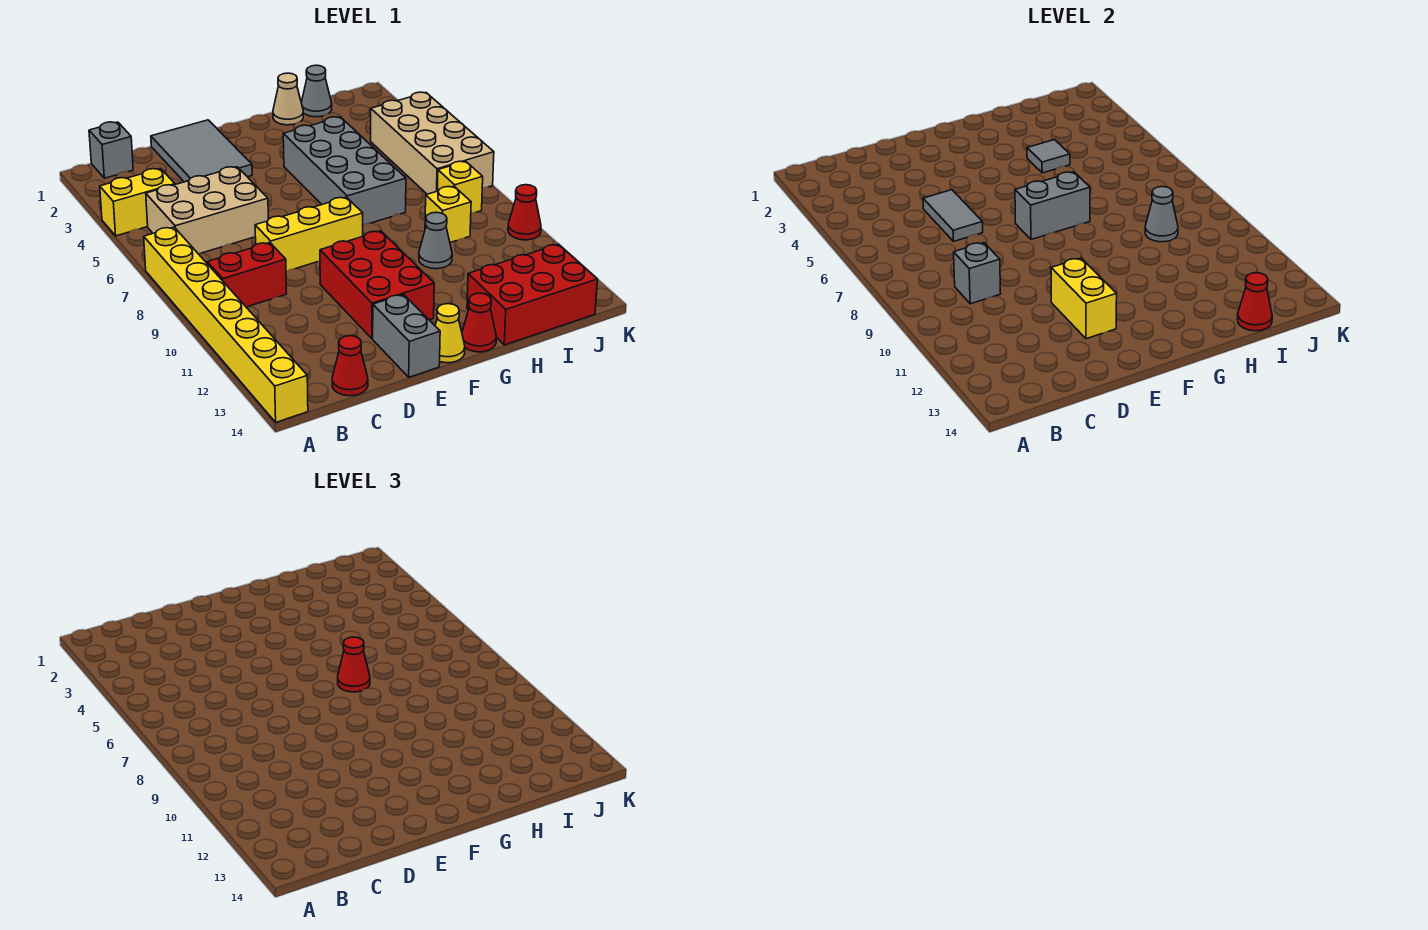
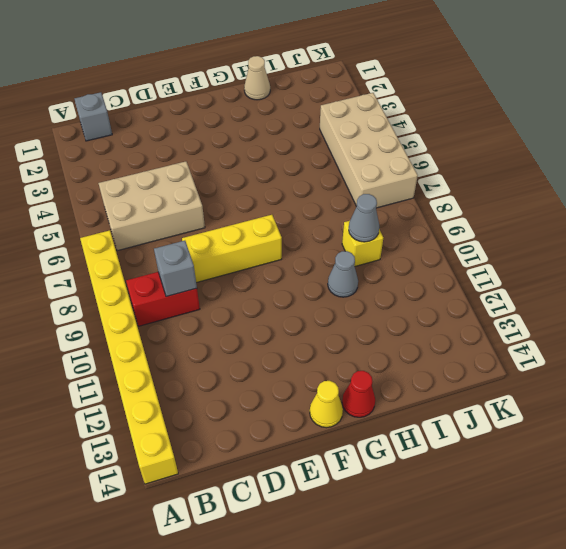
none -> yellow brick A4:B4 level 1
none -> red cone C14 level 1
none -> grey tile D1:E3 level 1

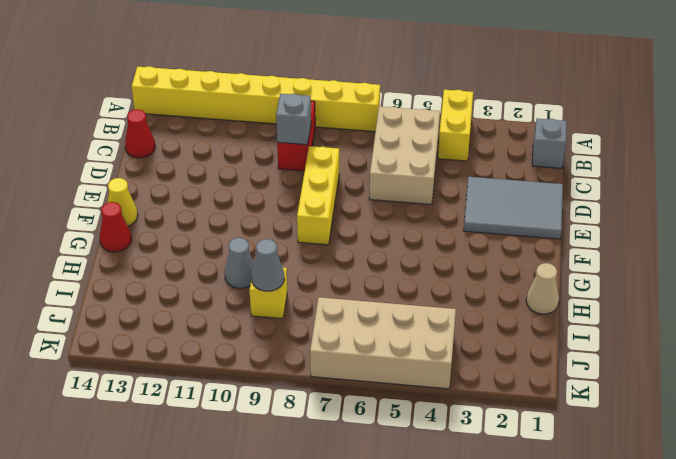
none -> red brick E10:F12 level 1
none -> grey brick E13:E14 level 1
none -> grey brick G4:H7 level 1

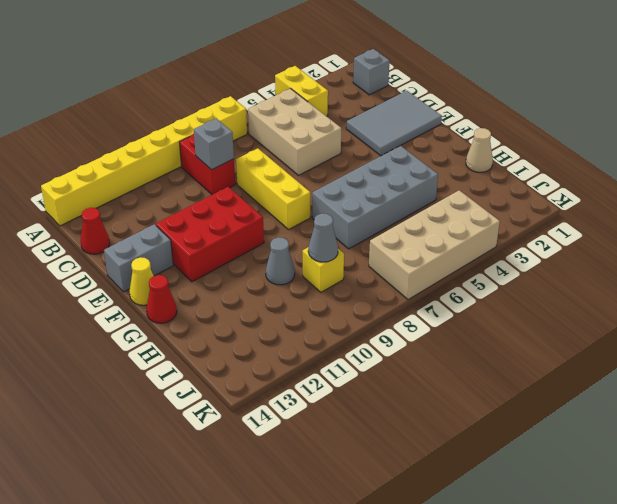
none -> red brick H13:J14 level 1
none -> grey cone I1 level 1
none -> yellow brick J8 level 1

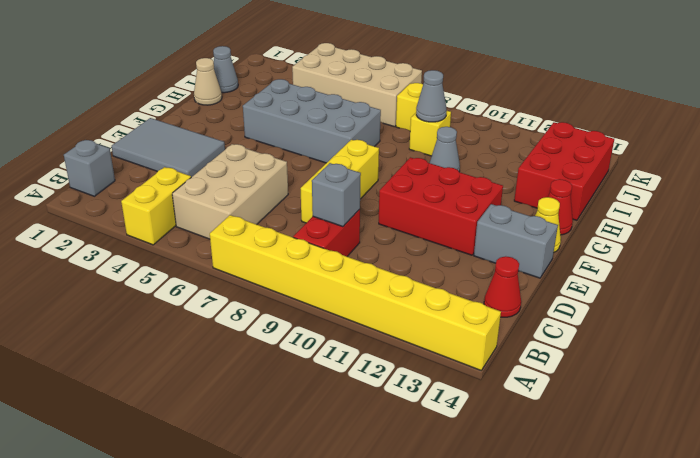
none -> red cone K10 level 1
none -> grey tile D5:D6 level 2
none -> yellow brick E11:E12 level 2

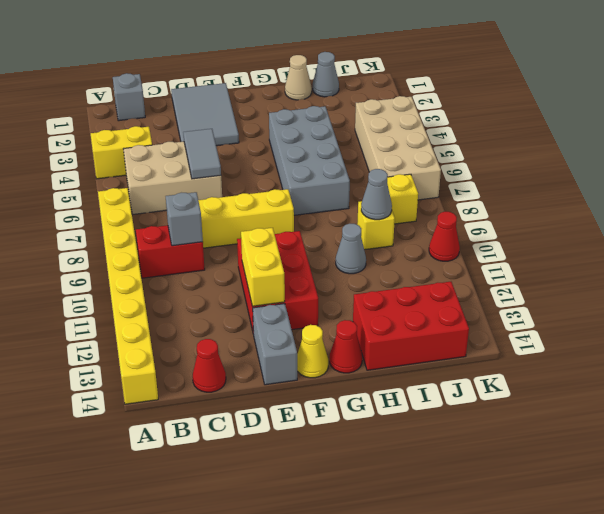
none -> grey brick F7:G7 level 2
none -> grey tile H4 level 2
none -> red cone I14 level 2

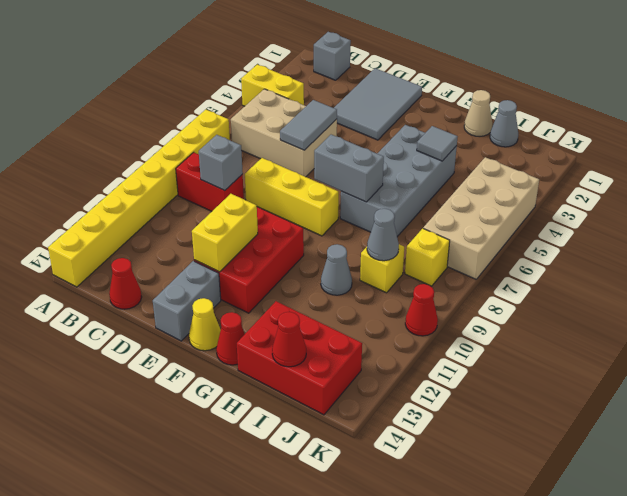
none -> red cone G7 level 3

